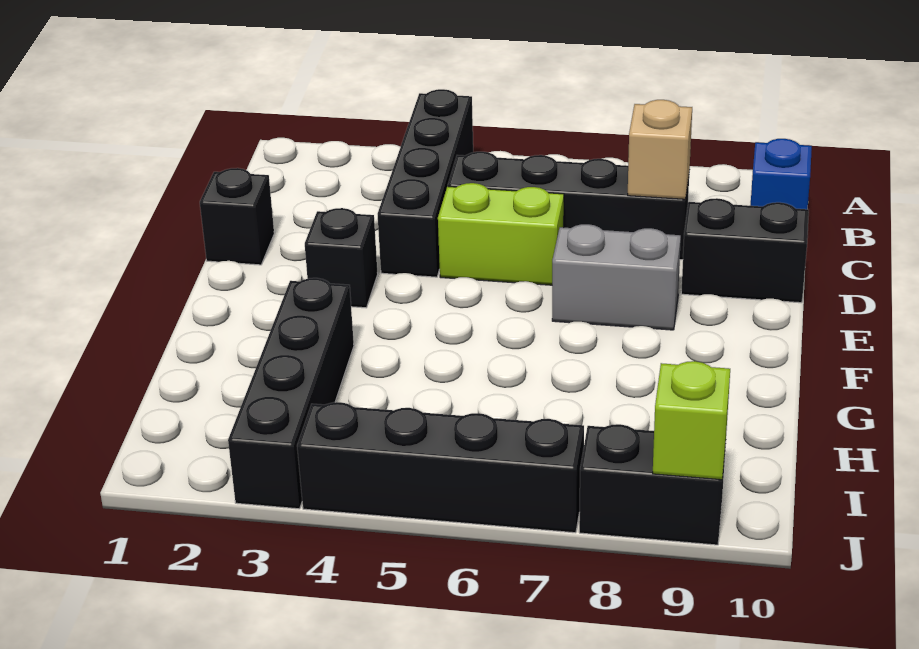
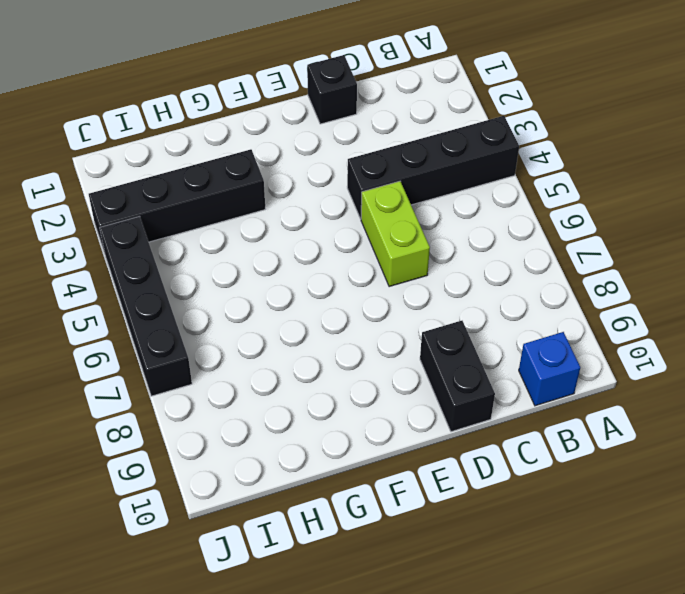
none -> black brick C5:C8 level 1
none -> black brick E3 level 1
none -> grey brick E7:E8 level 1

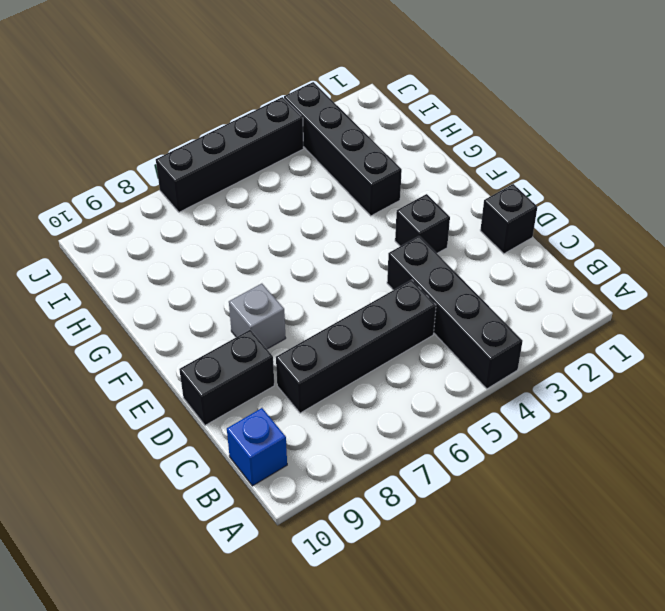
grey brick E8 level 1 -> grey brick E7:E8 level 1
none -> lime brick D5:D6 level 1
none -> black brick J8:J9 level 1
none -> tan brick C8 level 2

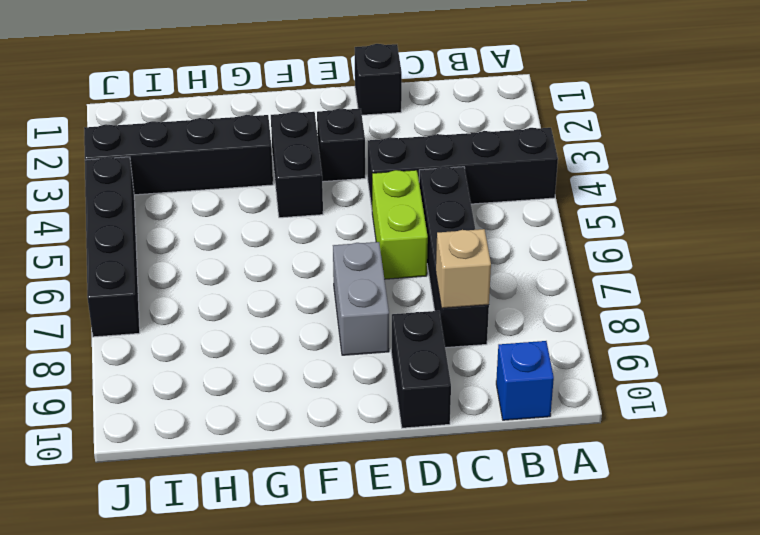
black brick F3:F4 level 1 -> black brick J8:J9 level 1
none -> lime brick J9 level 2

